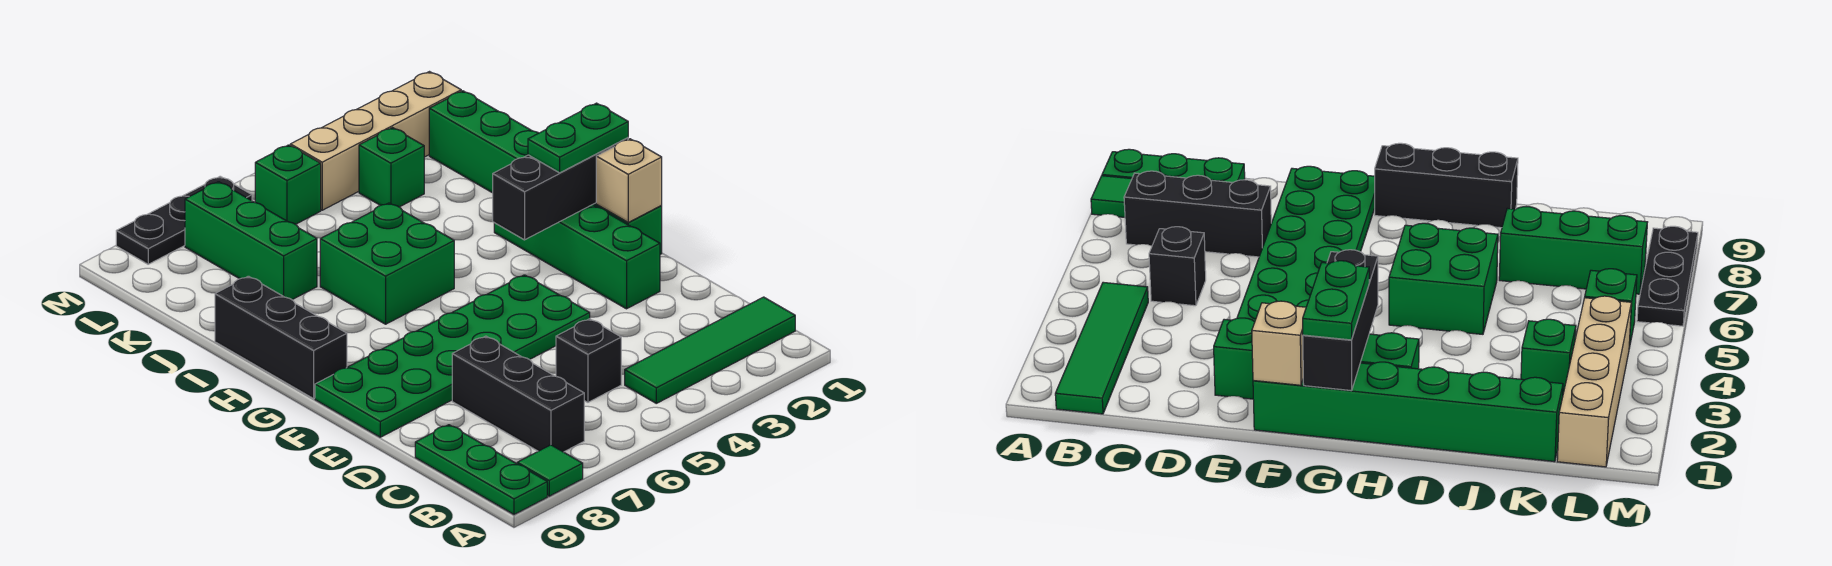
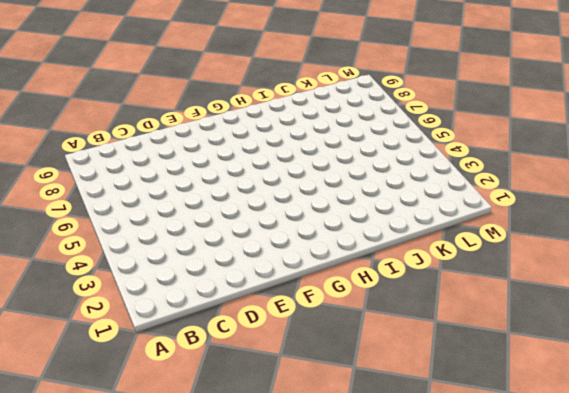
none -> green tile A8 level 1
none -> green plate A9:C9 level 1
none -> green tile B1:B4 level 1

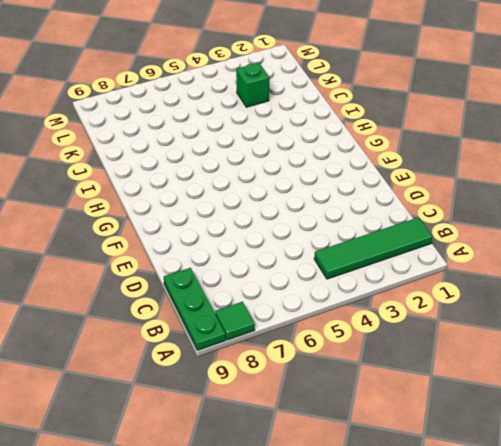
none -> black brick B7:D7 level 1
none -> black brick C5 level 1
none -> green brick E2:H2 level 1

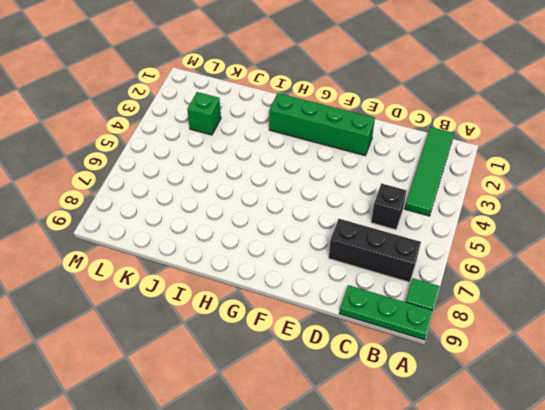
none -> green plate E4:F9 level 1
none -> green brick F1:K1 level 1
none -> black brick G9:I9 level 1

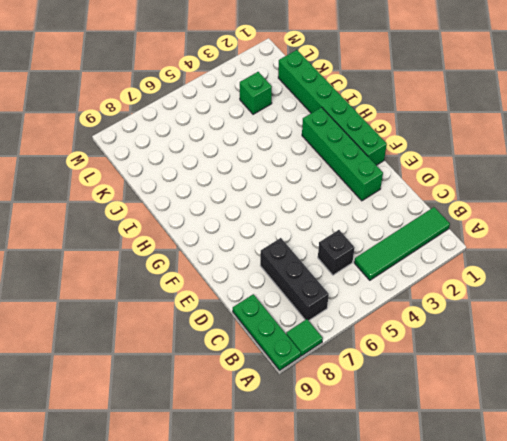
none -> green plate E4:F9 level 1
none -> black brick G9:I9 level 1
none -> green brick H5:I6 level 1

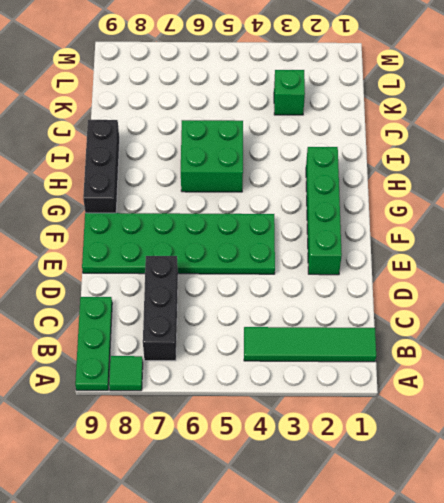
none -> black brick C5 level 1
none -> green brick F1:K1 level 1
none -> green brick J7:L7 level 1

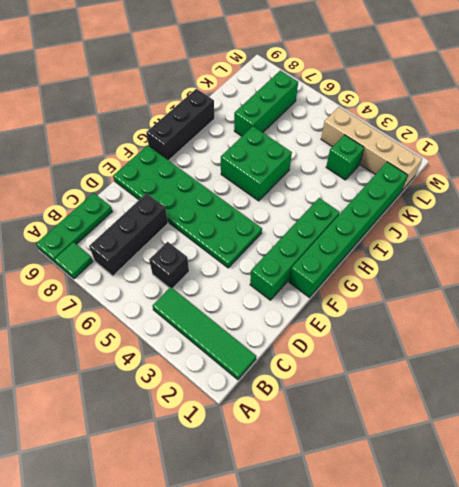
none -> green brick L5 level 1
none -> black plate M6:M8 level 1
none -> tan brick F1 level 2

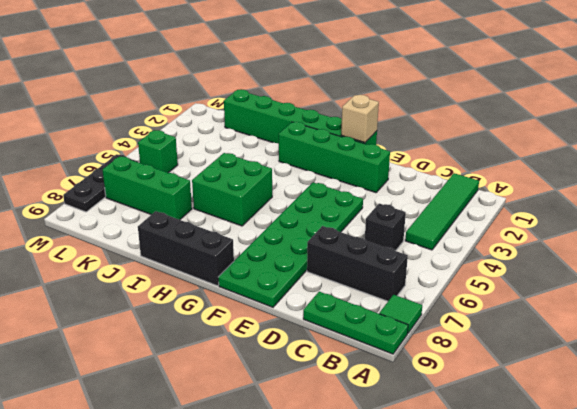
none -> green brick K3 level 1
none -> tan brick L1:L4 level 1
none -> black brick G1:G3 level 2

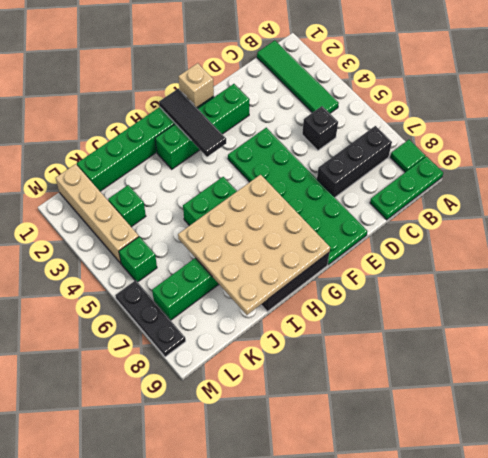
black tile G1:G3 level 2 -> black brick G1:G3 level 2
tan plate G6:J9 level 2 -> none
none -> green plate G1:G2 level 3

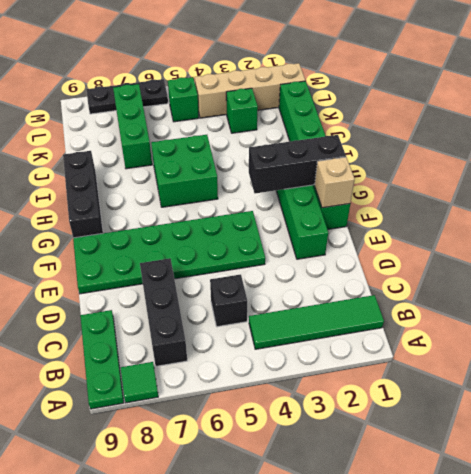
none -> green plate G1:G2 level 3

